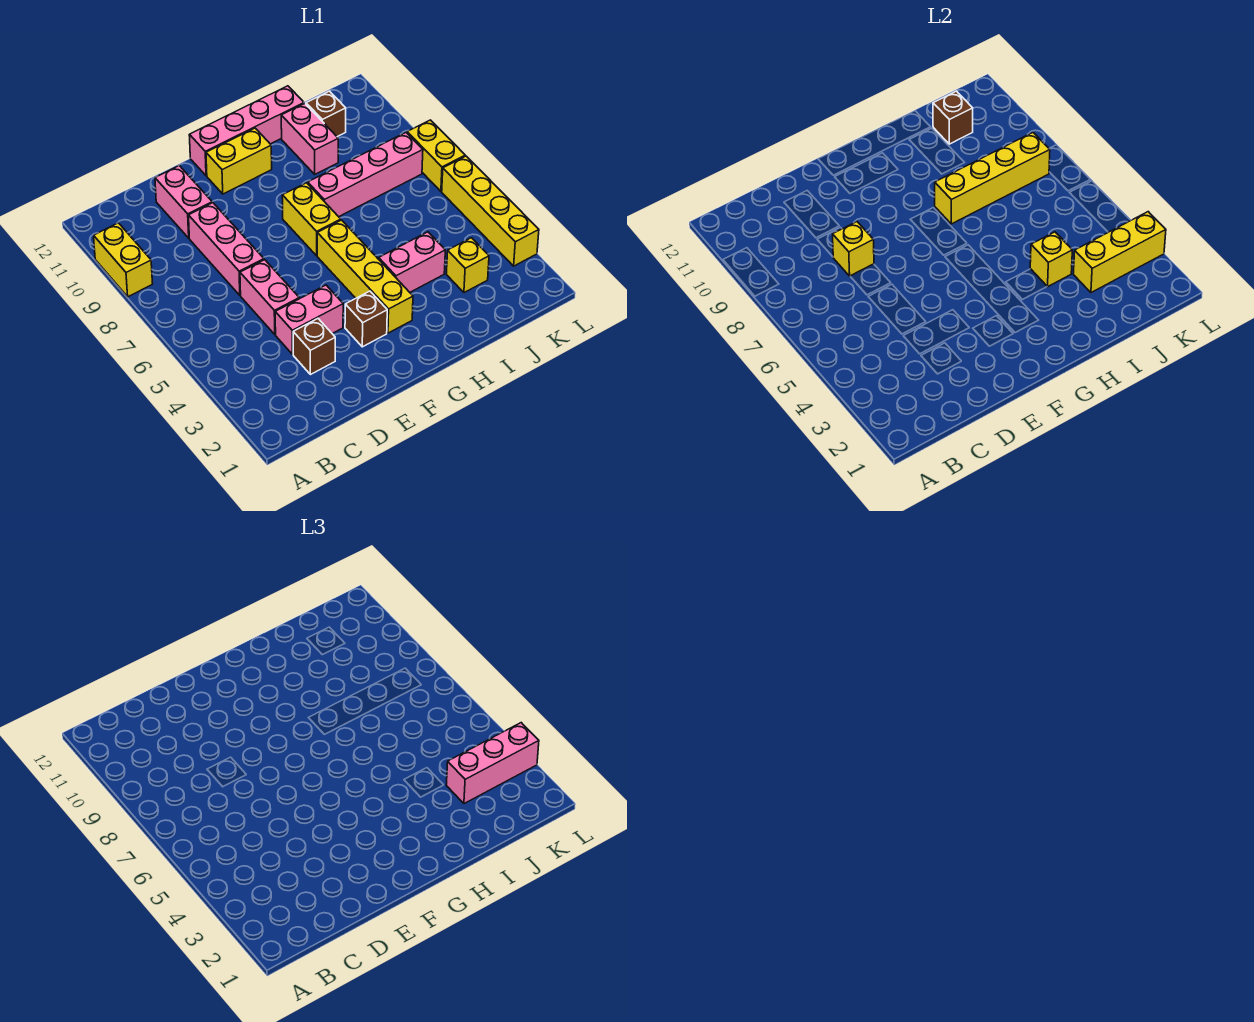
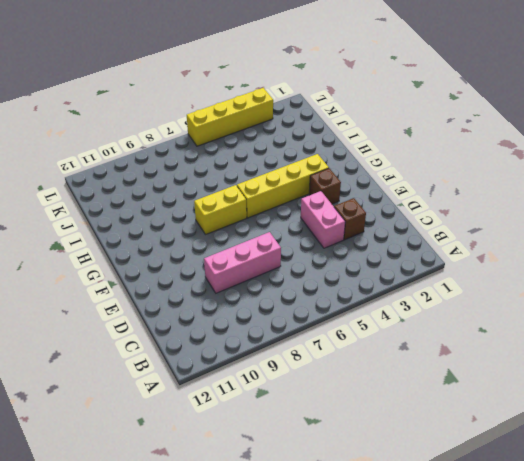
none -> yellow brick A9:A10 level 1
none -> pink brick D5:D6 level 1
none -> pink brick D10:D11 level 1

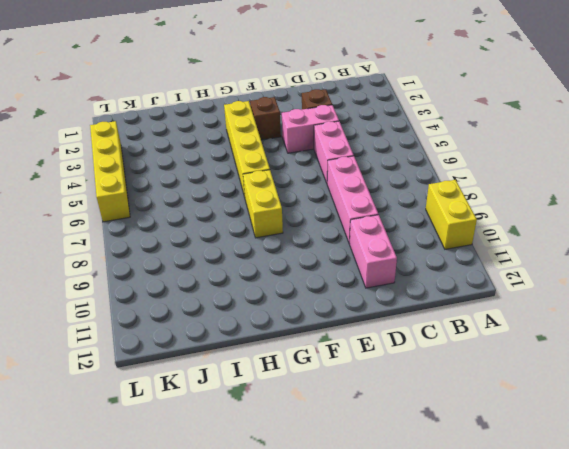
none -> yellow brick F11:G11 level 1
none -> pink brick F12:I12 level 1
none -> pink brick H4:I4 level 1

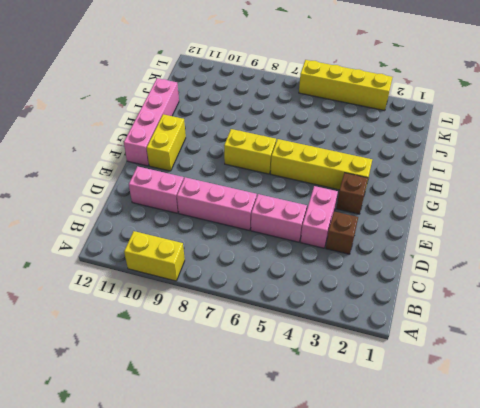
none -> pink brick H4:I4 level 1
none -> pink brick H8:K8 level 1
none -> pink brick I10:I11 level 1

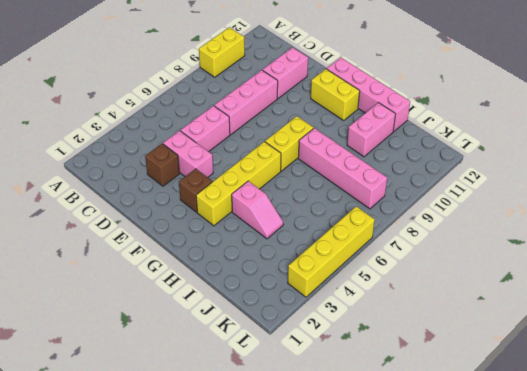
pink slope H4:I4 level 1 top H -> pink brick H4:I4 level 1
none -> yellow brick J3 level 1
none -> brown brick J11 level 1
none -> yellow brick L7:L8 level 1

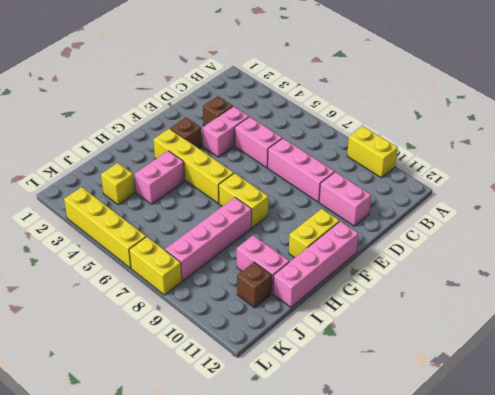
none -> yellow brick D8 level 2
none -> yellow brick H8:K8 level 2
none -> yellow brick I4 level 2

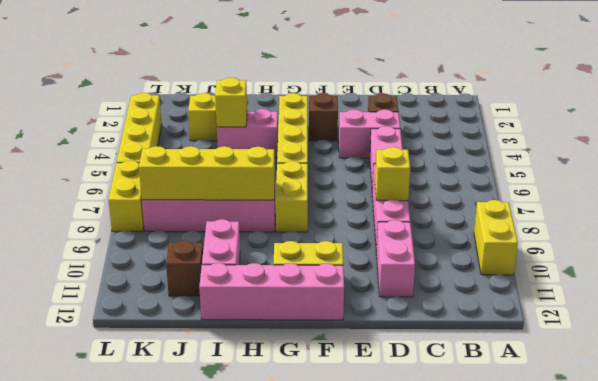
none -> yellow brick J3:L3 level 2
none -> brown brick J11 level 2
none -> pink brick J3:L3 level 3

